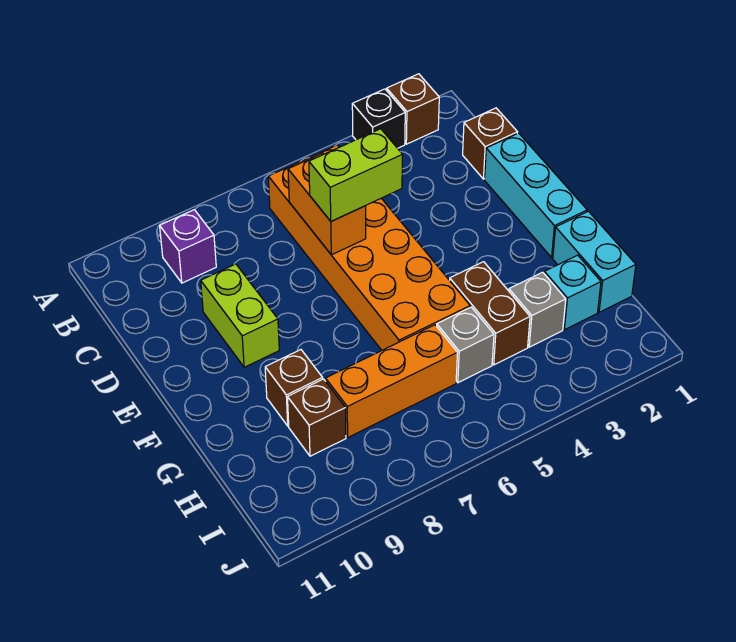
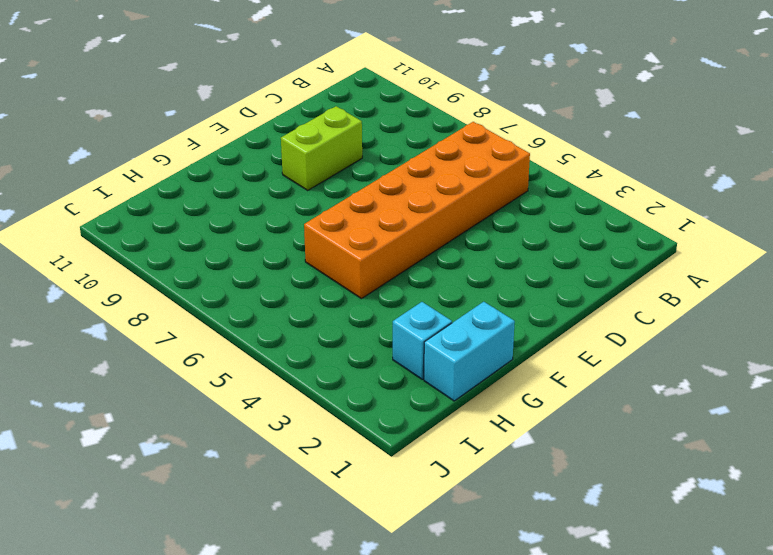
none -> brown brick A2 level 1
none -> black brick A3 level 1
none -> purple brick B9 level 1

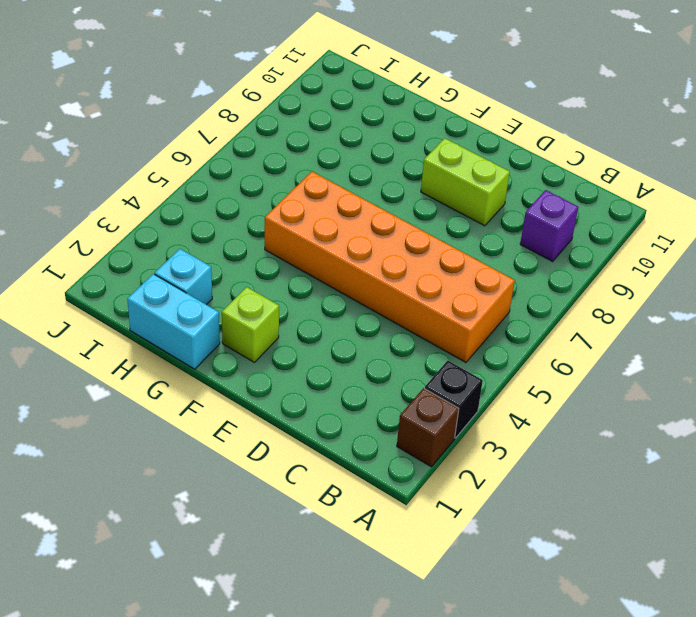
lime brick F2 level 1 -> none
none -> brown brick C1 level 1
none -> cyan brick D1:F1 level 1
none -> brown brick G4:H4 level 1

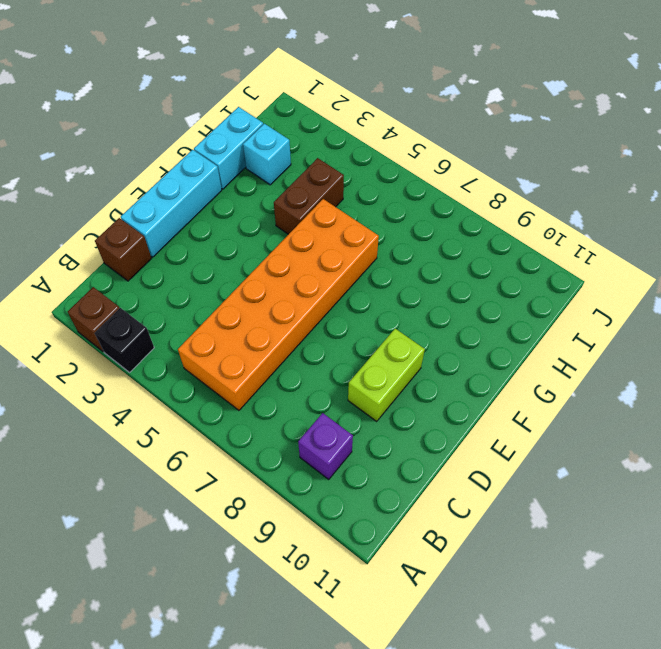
none -> brown brick G9 level 1
none -> grey brick H3 level 1
none -> grey brick H5 level 1

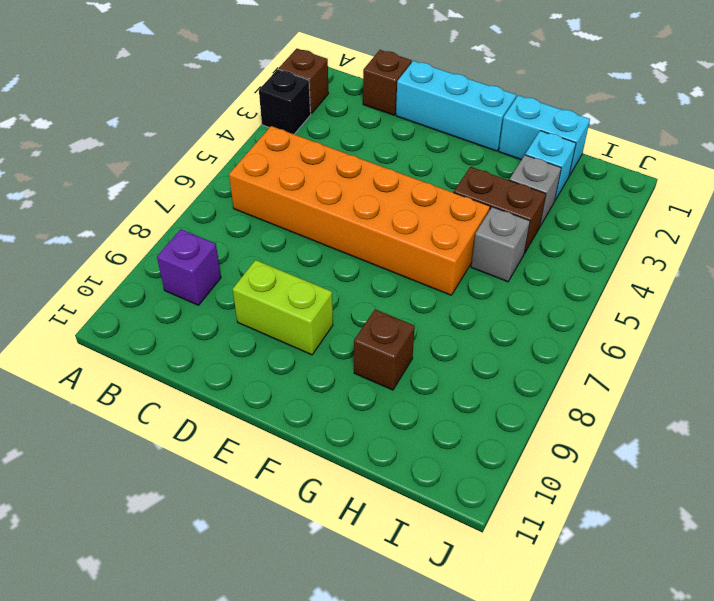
none -> orange brick H6:H8 level 1
none -> brown brick H9 level 1
none -> orange brick C6:D6 level 2

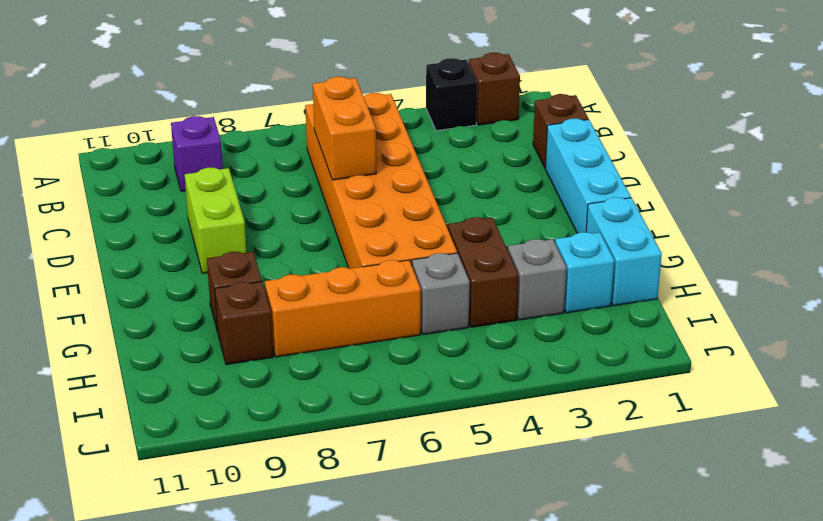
none -> lime brick D5:D6 level 3

